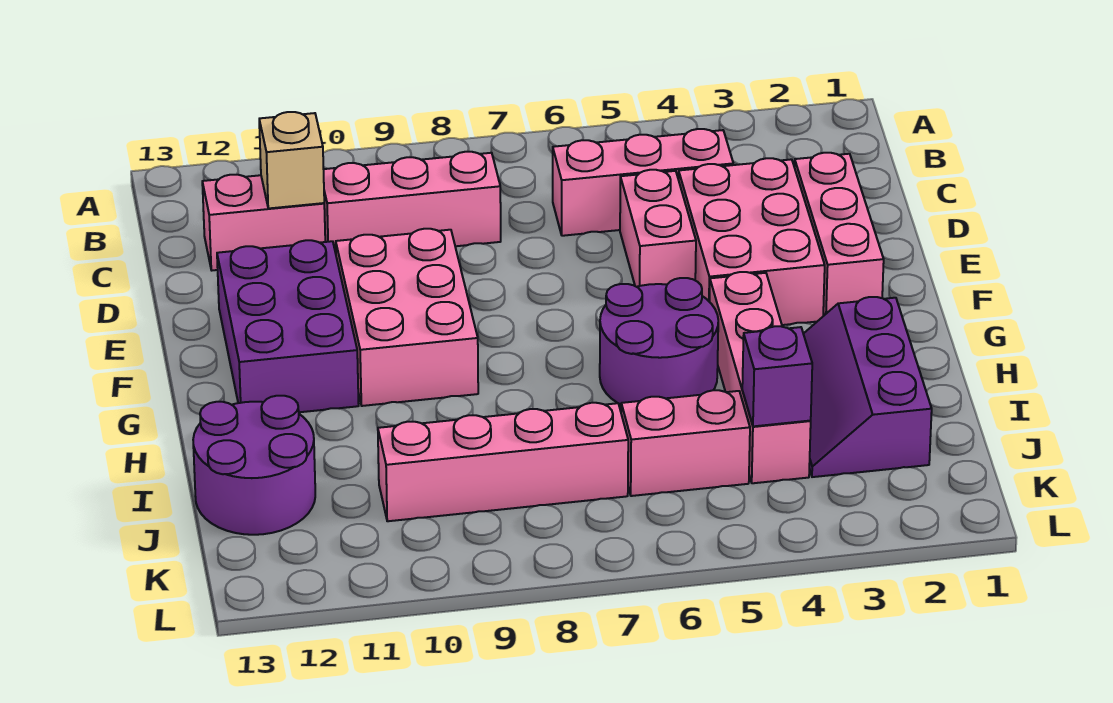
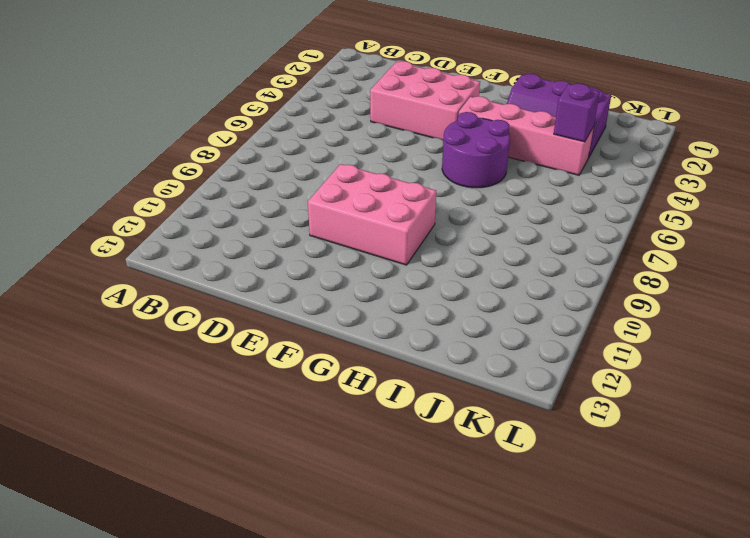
none -> pink brick C4:C6 level 1
none -> pink brick C8:C10 level 1
none -> pink brick C11:C12 level 1

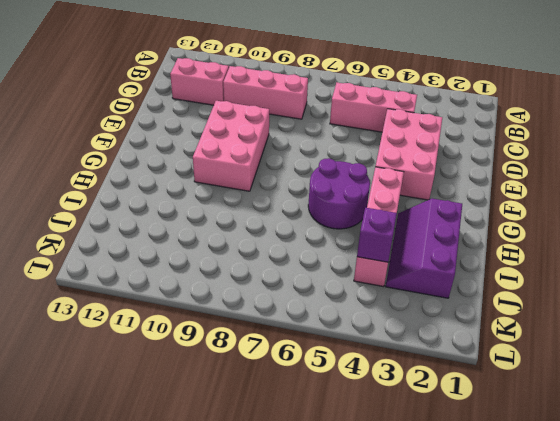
none -> pink brick D2:F2 level 1
none -> pink brick D5:E5 level 1
none -> purple brick E11:G12 level 1

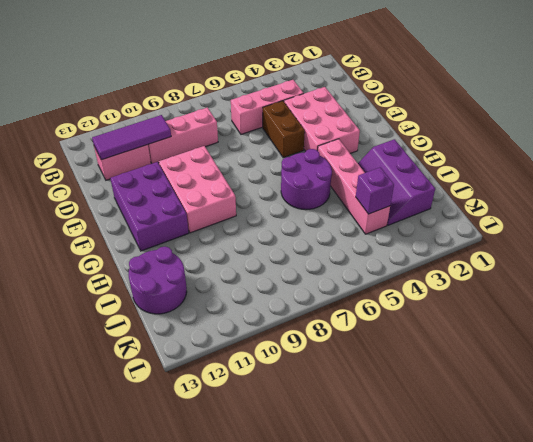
purple tile C10:C12 level 2 -> tan brick C11 level 2
brown brick D5:E5 level 1 -> pink brick D5:E5 level 1
none -> pink brick D2:F2 level 1
none -> pink brick J5:J6 level 1
none -> pink brick J7:J10 level 1

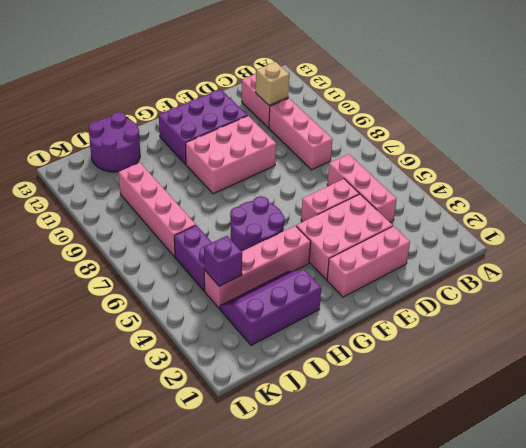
purple brick J5:J6 level 1 -> pink brick J5:J6 level 1

